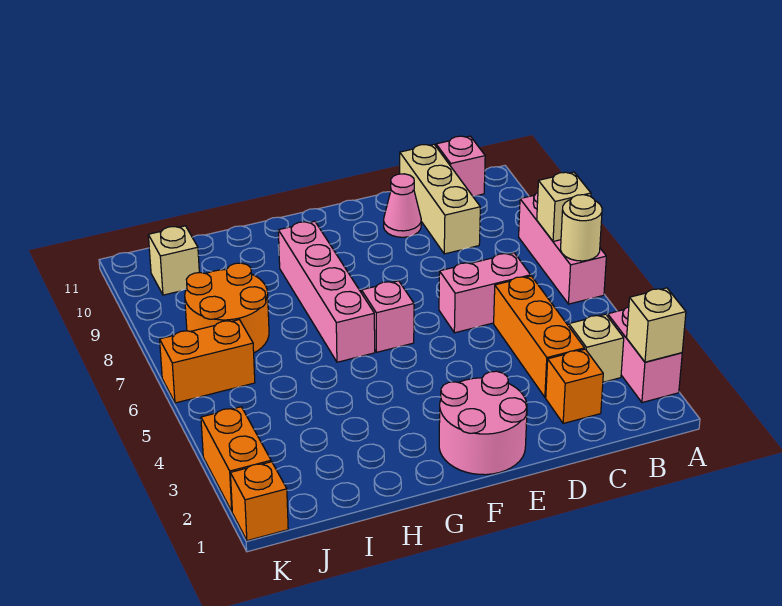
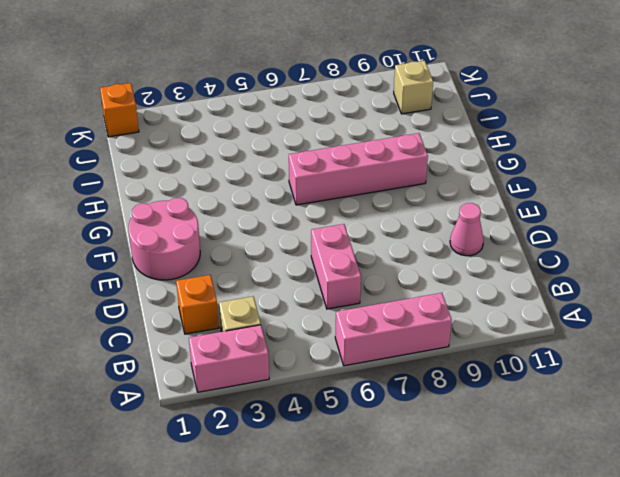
none -> pink brick B11 level 1
none -> orange brick C3:C5 level 1
none -> tan brick C9:C11 level 1

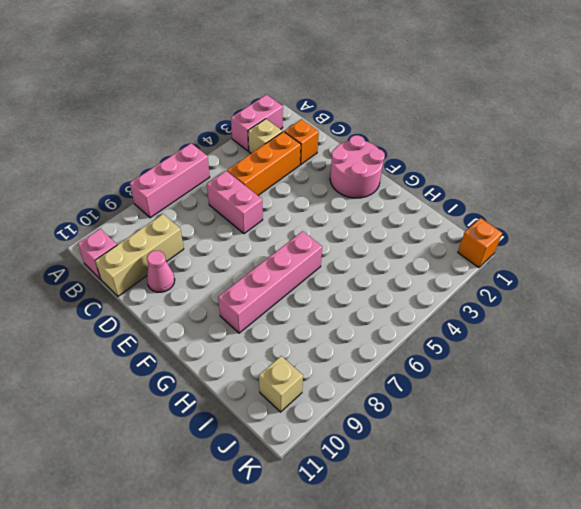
none -> pink brick F6 level 1
none -> orange round brick I7:J8 level 1
none -> orange brick J6:K6 level 1

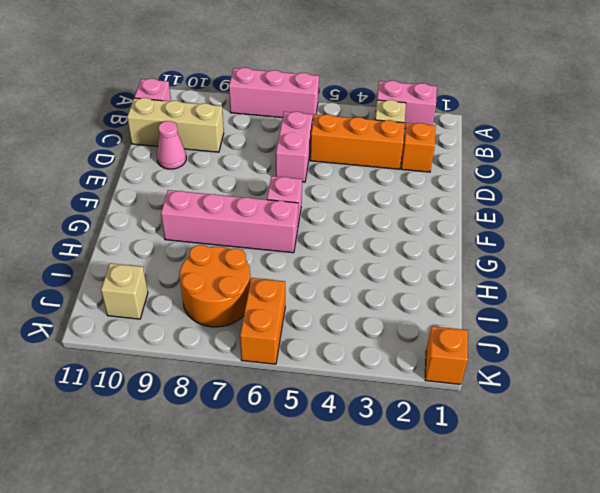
none -> pink round brick E1:F2 level 1
none -> orange brick K2:K3 level 1
none -> tan brick A2 level 2

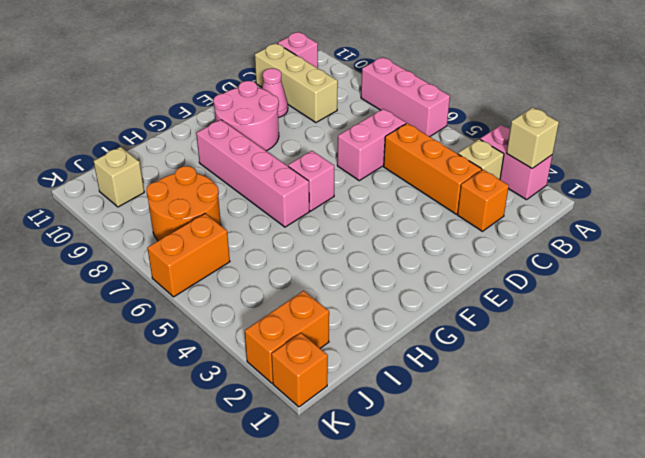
pink round brick E9:F10 level 1 -> pink round brick E1:F2 level 1
orange brick J2:K2 level 1 -> orange brick K2:K3 level 1
none -> tan round brick A6 level 2
none -> tan brick A7 level 2

